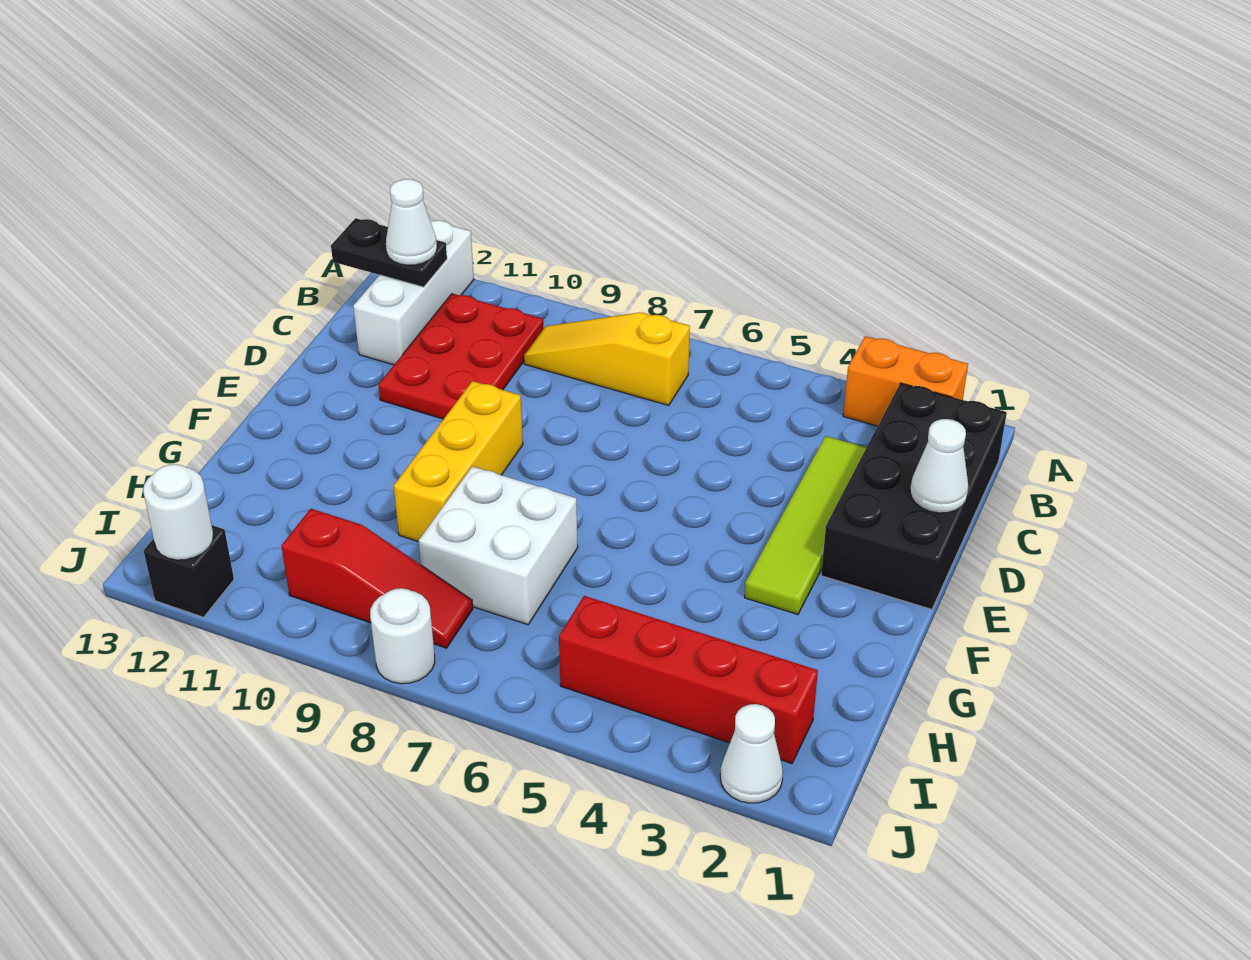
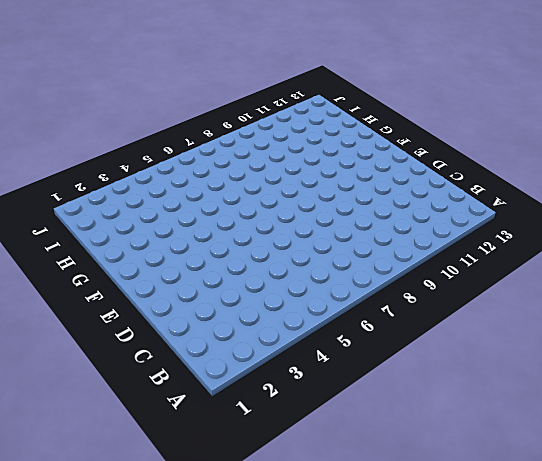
none -> orange brick A2:A3 level 1
none -> white brick A12:C12 level 1
none -> black brick B1:E2 level 1

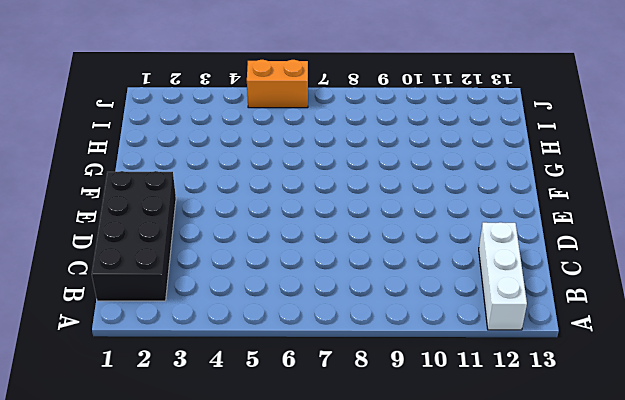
orange brick J5:J6 level 1 -> orange brick A2:A3 level 1
none -> yellow slope B7:B9 level 1 top 7
none -> red plate B10:D11 level 1
none -> lime tile C3:F3 level 1

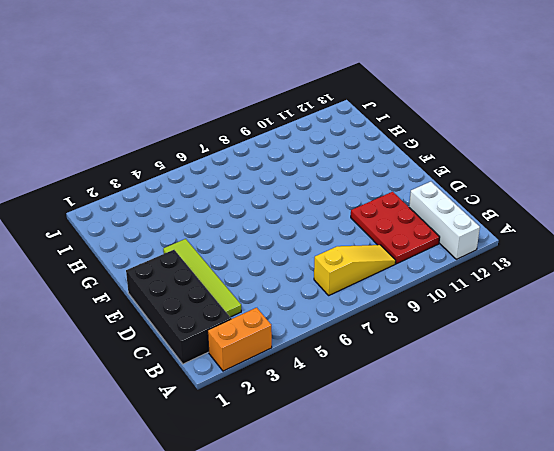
none -> yellow brick E9:G9 level 1
none -> white brick G7:H8 level 1
none -> red brick I2:I5 level 1

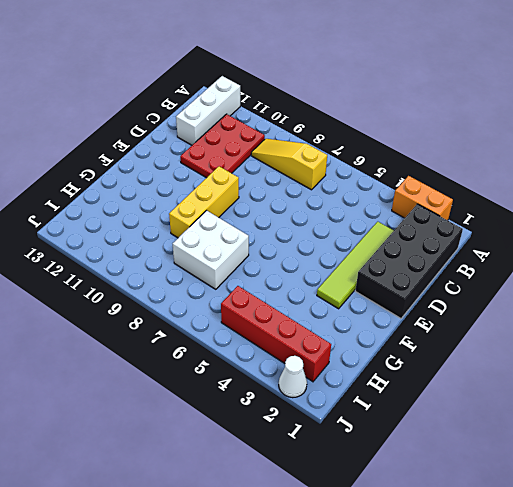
none -> red slope I8:I10 level 1 top 10
none -> white round brick J8 level 1
none -> black brick J12 level 1

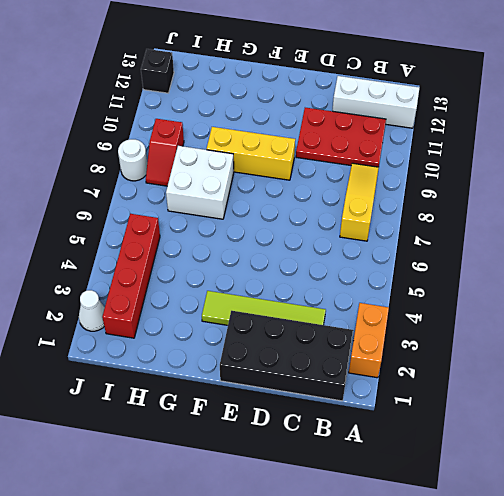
red slope I8:I9 level 1 top 9 -> red slope I8:I10 level 1 top 10
none -> black plate B12:B13 level 2
none -> white cone D1 level 2
none -> white round brick J12 level 2

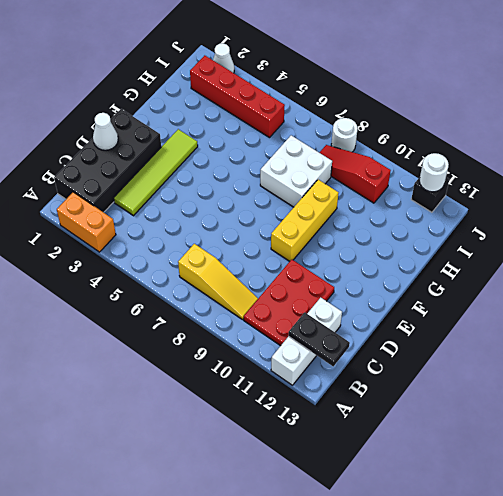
none -> white cone B12 level 3

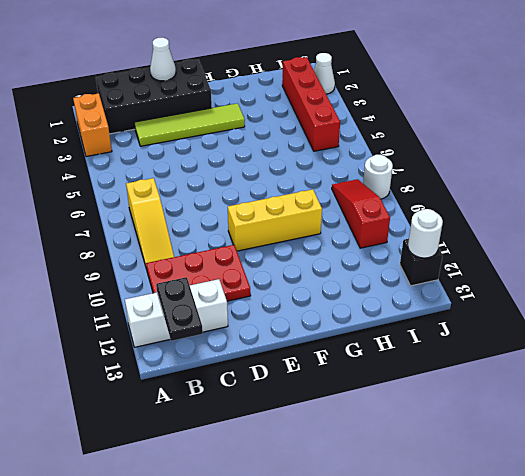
none -> white brick G7:H8 level 1
none -> white cone B12 level 3

